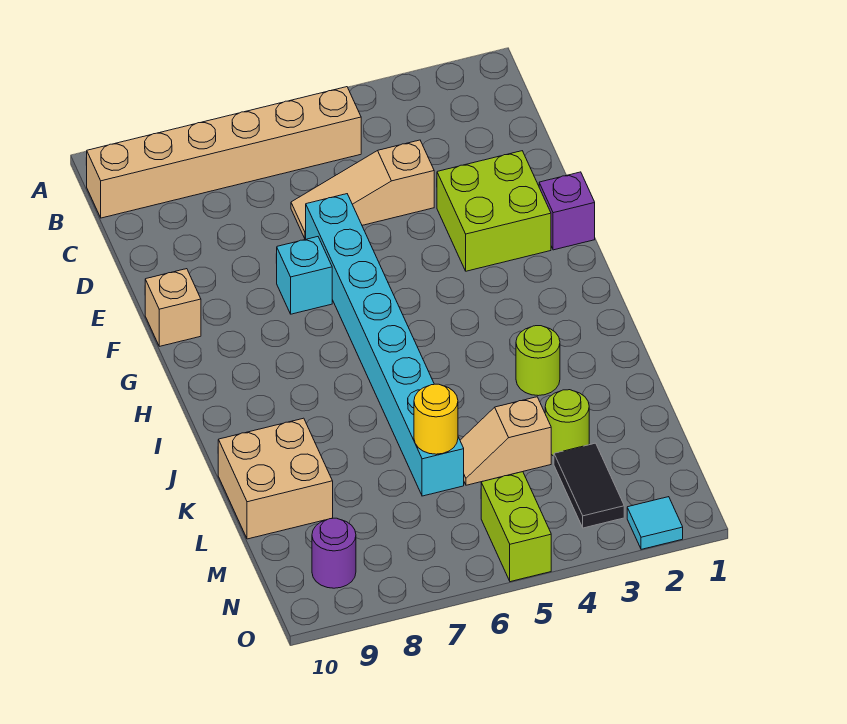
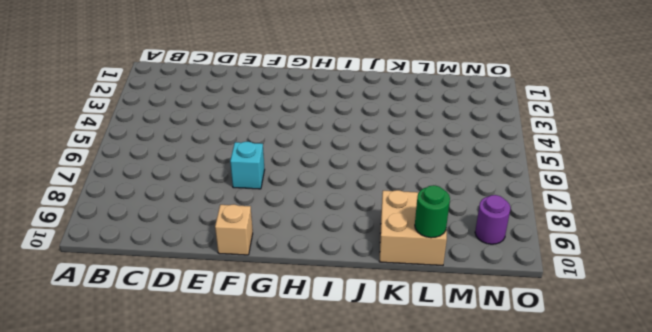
green round brick L10 level 2 -> none
none -> tan brick B5:B10 level 1
none -> tan slope D4:D6 level 1 top 4
none -> lime brick E2:F3 level 1

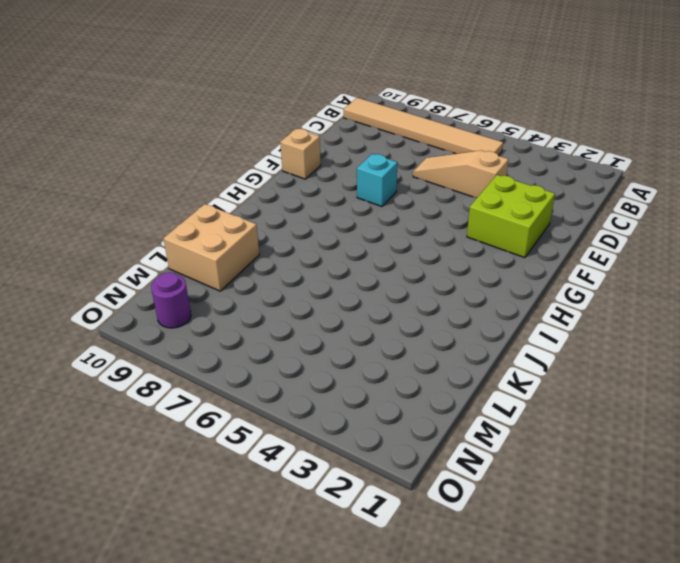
tan tile B5:B10 level 1 -> tan brick B5:B10 level 1
none -> cyan brick E6:L6 level 1
none -> purple brick F1 level 1
none -> lime round brick J3 level 1

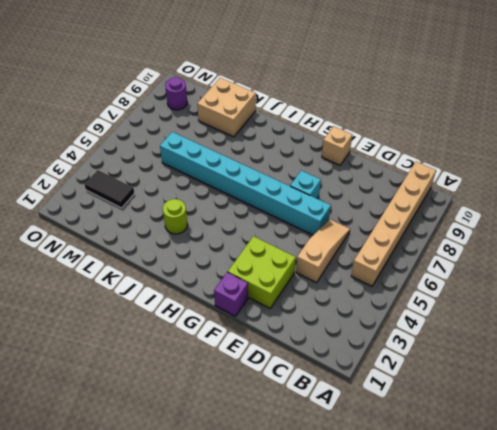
none -> lime round brick L3 level 1
none -> tan slope L4:L5 level 1 top 4
none -> lime brick N5:O5 level 1

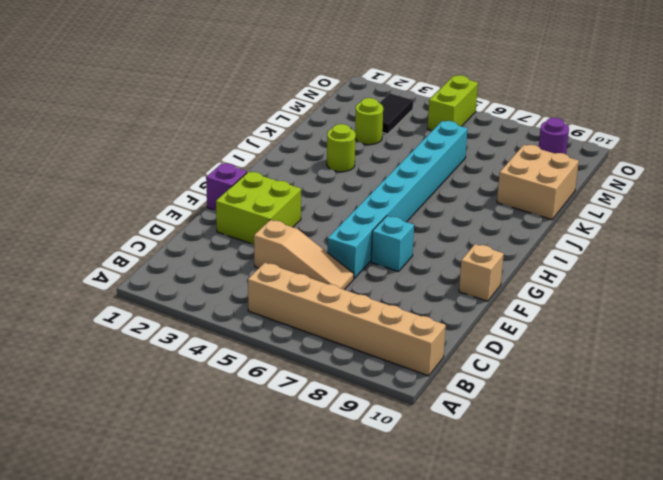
none -> tan slope L4:L5 level 1 top 4
none -> cyan tile O2 level 1
none -> yellow round brick L6 level 2

